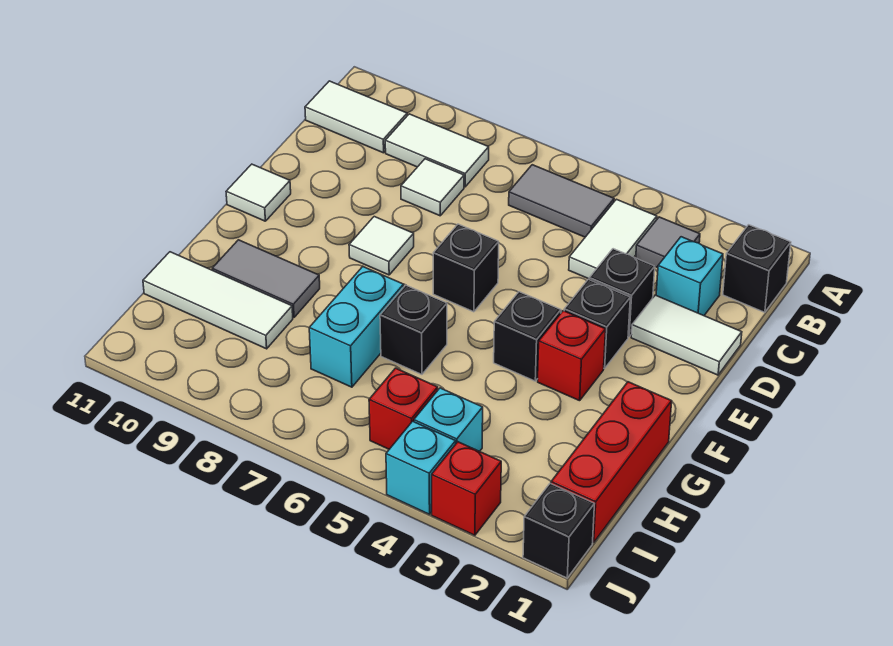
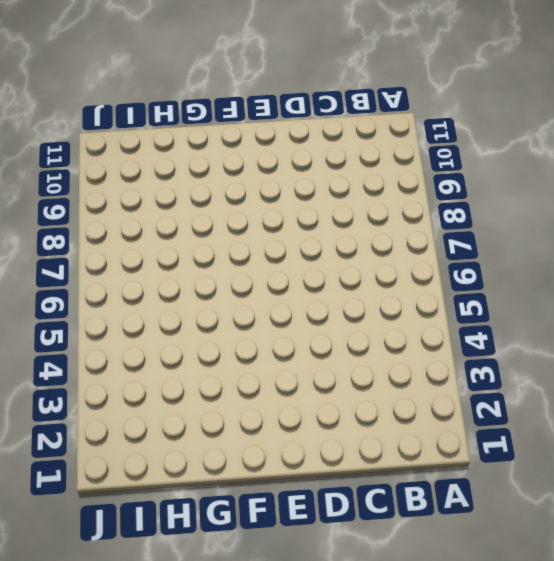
none -> black brick B1 level 1
none -> grey tile B3 level 1
none -> white tile B4:C4 level 1

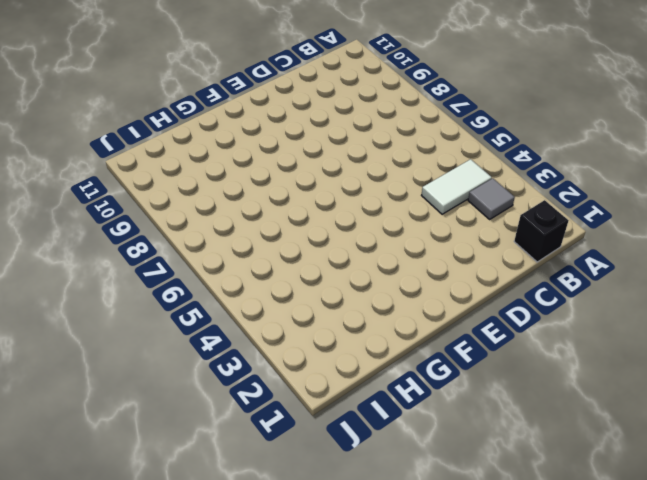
none -> grey tile B5:B6 level 1
none -> white tile B8:B9 level 1
none -> white tile B10:B11 level 1

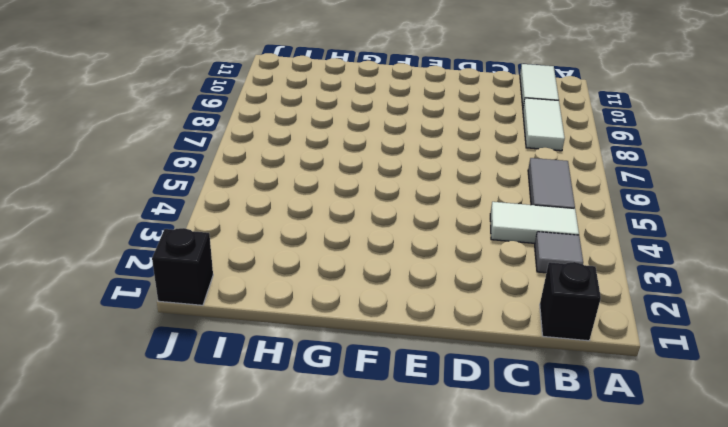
none -> cyan brick C2 level 1
none -> white tile C8 level 1
none -> white tile D1:D2 level 1

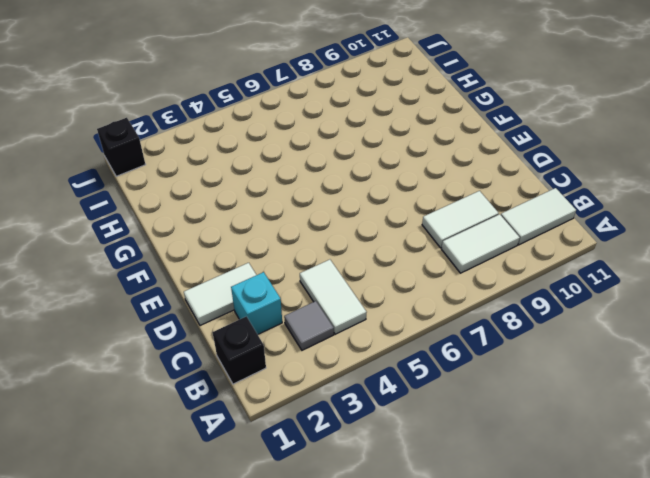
white tile C8:C9 level 1 -> white tile C8 level 1
none -> grey tile B5:B6 level 1
none -> black brick D3 level 1
none -> black brick E3 level 1

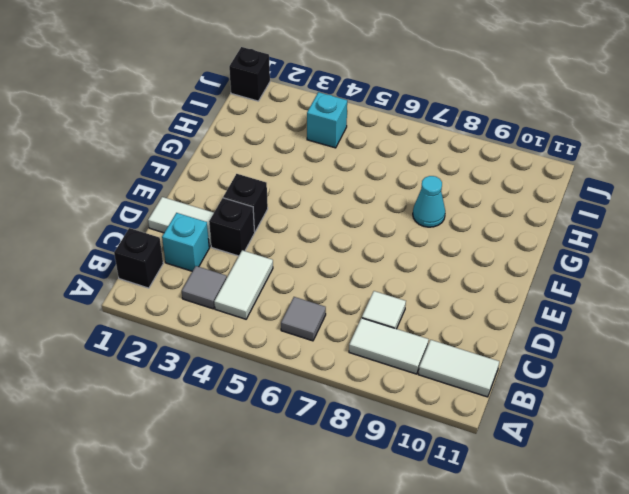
grey tile B6 level 1 -> grey tile B5:B6 level 1
cyan cone G8 level 1 -> none
none -> black brick E6 level 1
none -> white tile E8 level 1
none -> white tile E11 level 1

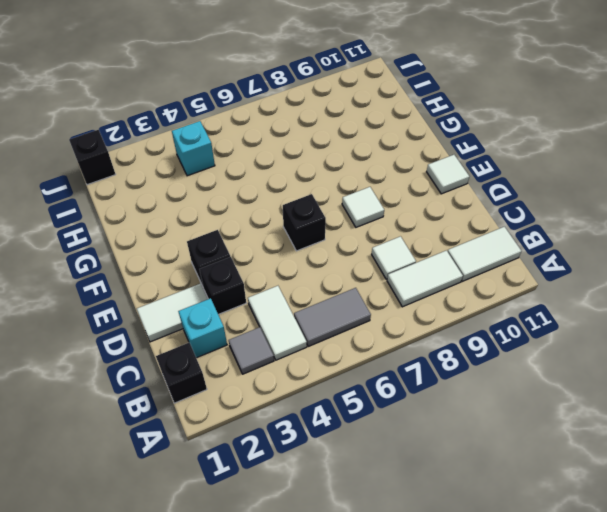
none -> red brick F3 level 1
none -> black brick F4 level 1
none -> red brick G1:I1 level 1

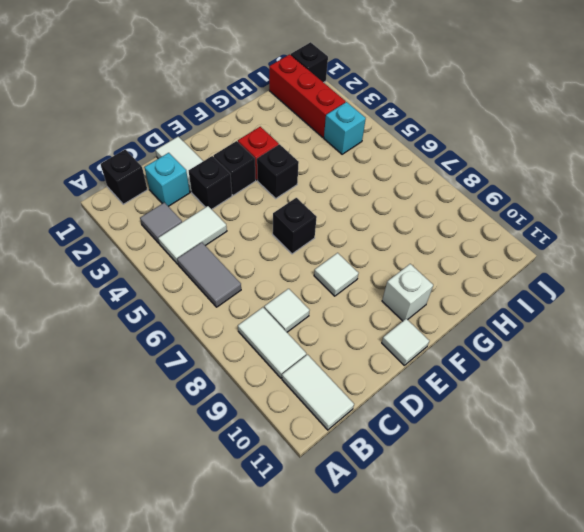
white brick F10 level 1 -> none
red brick I1:I3 level 1 -> red brick G1:I1 level 1
none -> black brick G6 level 1
none -> cyan brick G7:H7 level 1
none -> grey tile G9:G10 level 1

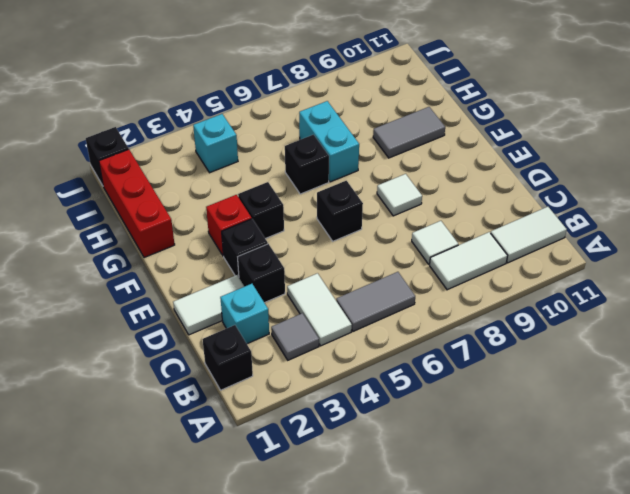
none -> white tile E11 level 1
none -> white tile H9:H11 level 1
none -> red brick I5 level 1

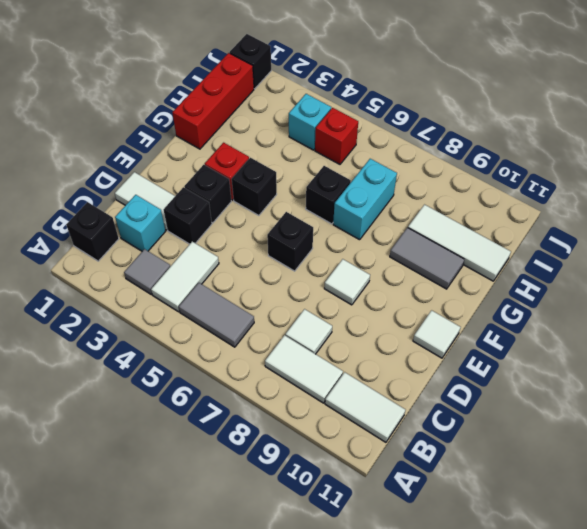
none -> red brick J3 level 1
none -> cyan brick J4 level 1

